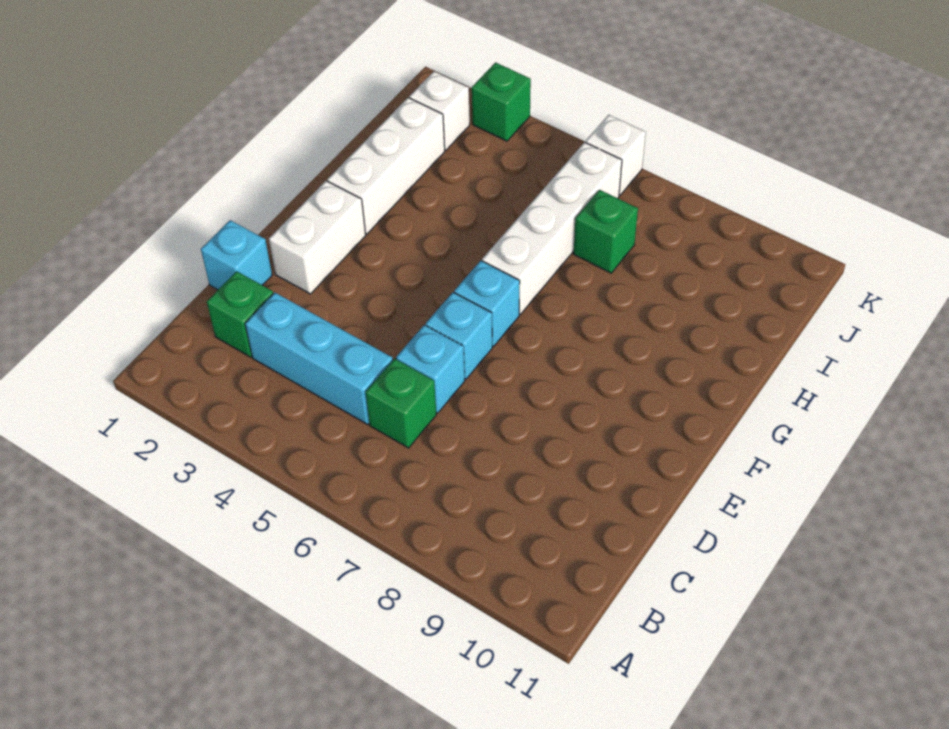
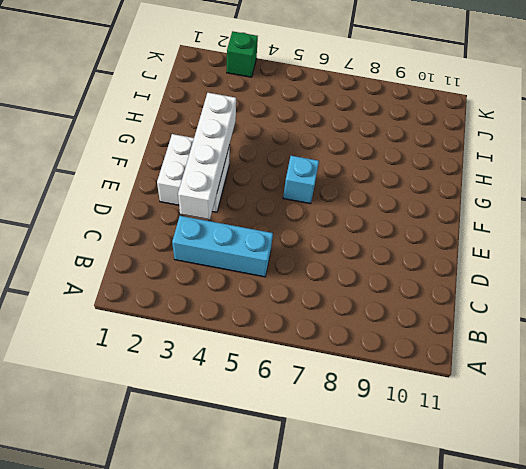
white brick D3:G3 level 2 -> white brick G6:J6 level 1
white brick E2:F3 level 1 -> white brick E2:F2 level 1
none -> green brick C2 level 1
none -> green brick C6 level 1
none -> cyan brick D1 level 1

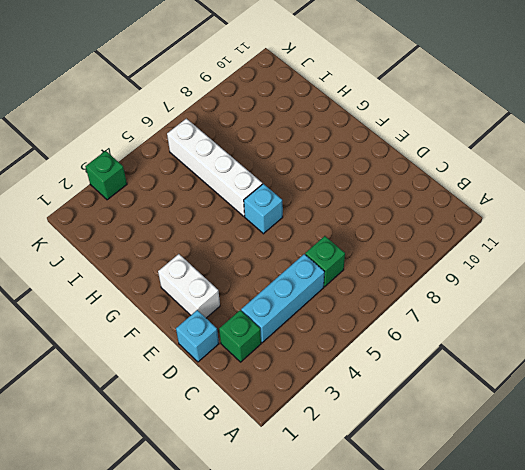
none -> cyan brick D6 level 1
none -> cyan brick E6 level 1
none -> white brick G2:I2 level 1

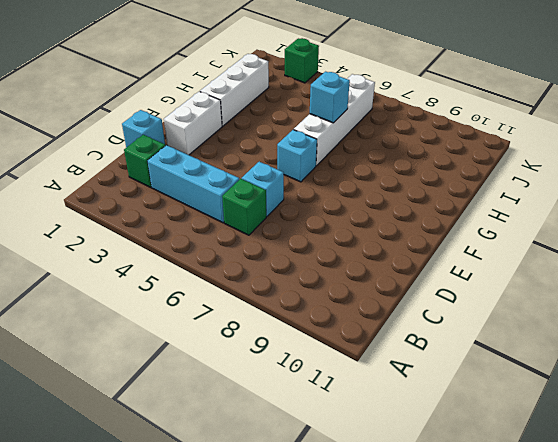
cyan brick H6 level 2 -> cyan brick E6 level 1
none -> green brick I7 level 1
none -> white brick J2 level 1
none -> white brick K6 level 1

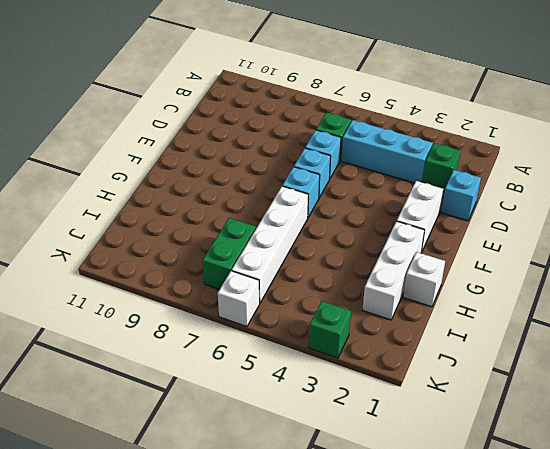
white brick H1 level 1 -> white brick J2 level 1
green brick I7:J7 level 1 -> green brick I7 level 1

